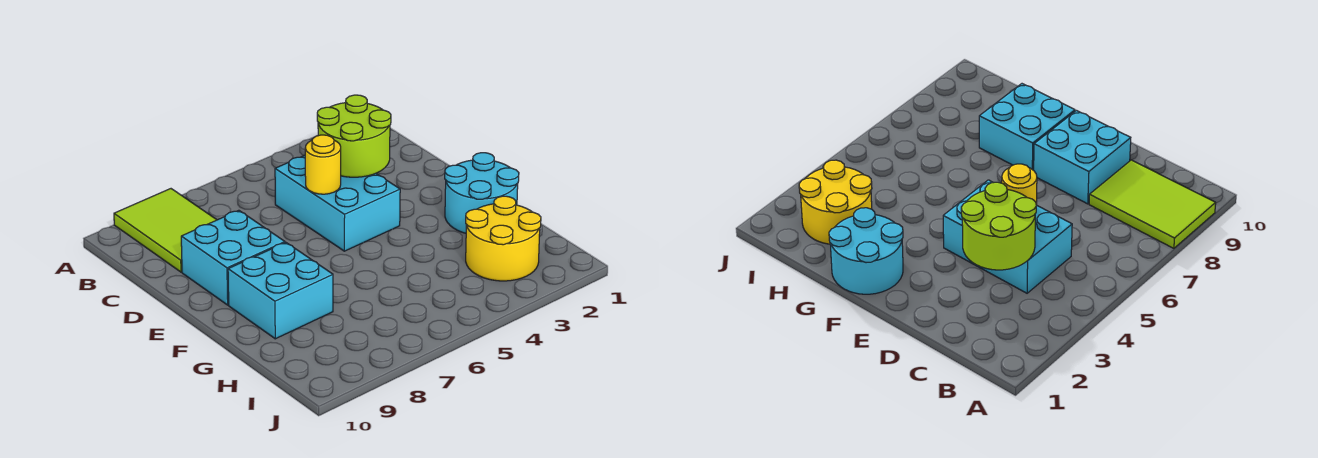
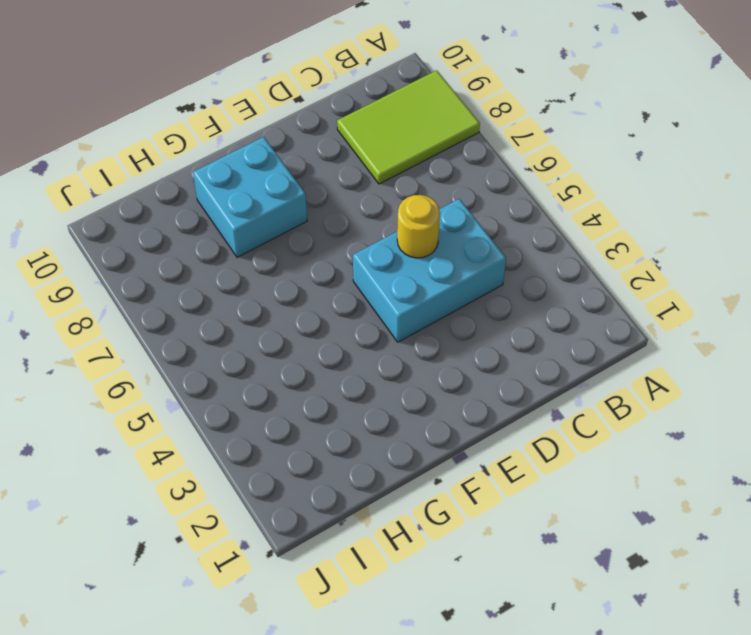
none -> cyan brick D8:E9 level 1
none -> cyan round brick F1:G2 level 1

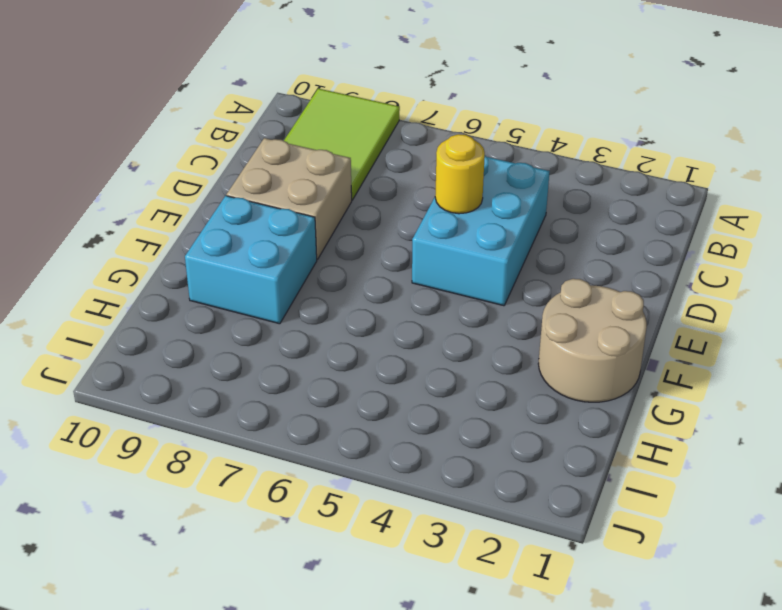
tan brick D8:E9 level 1 -> cyan brick D8:E9 level 1
tan round brick F1:G2 level 1 -> cyan round brick F1:G2 level 1
none -> yellow round brick H2:I3 level 1
none -> lime round brick C3:D4 level 2

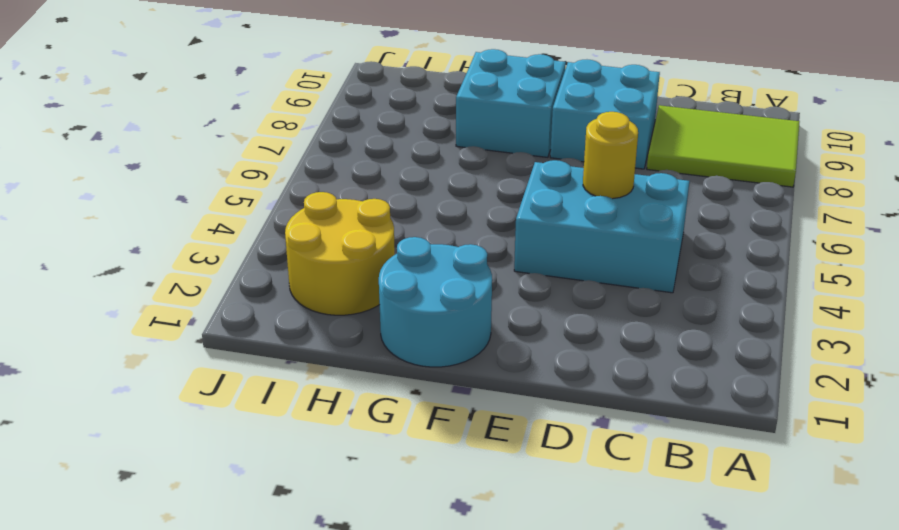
none -> lime round brick C3:D4 level 2

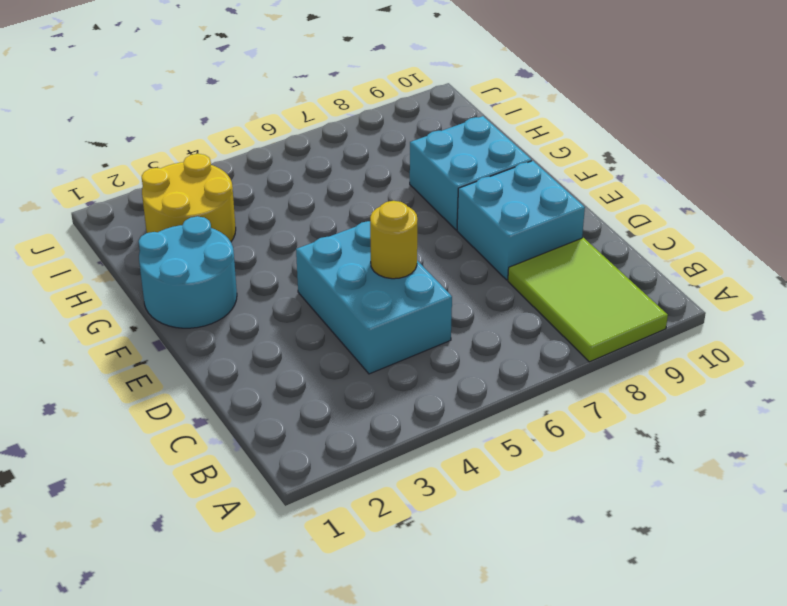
none -> lime round brick C3:D4 level 2

